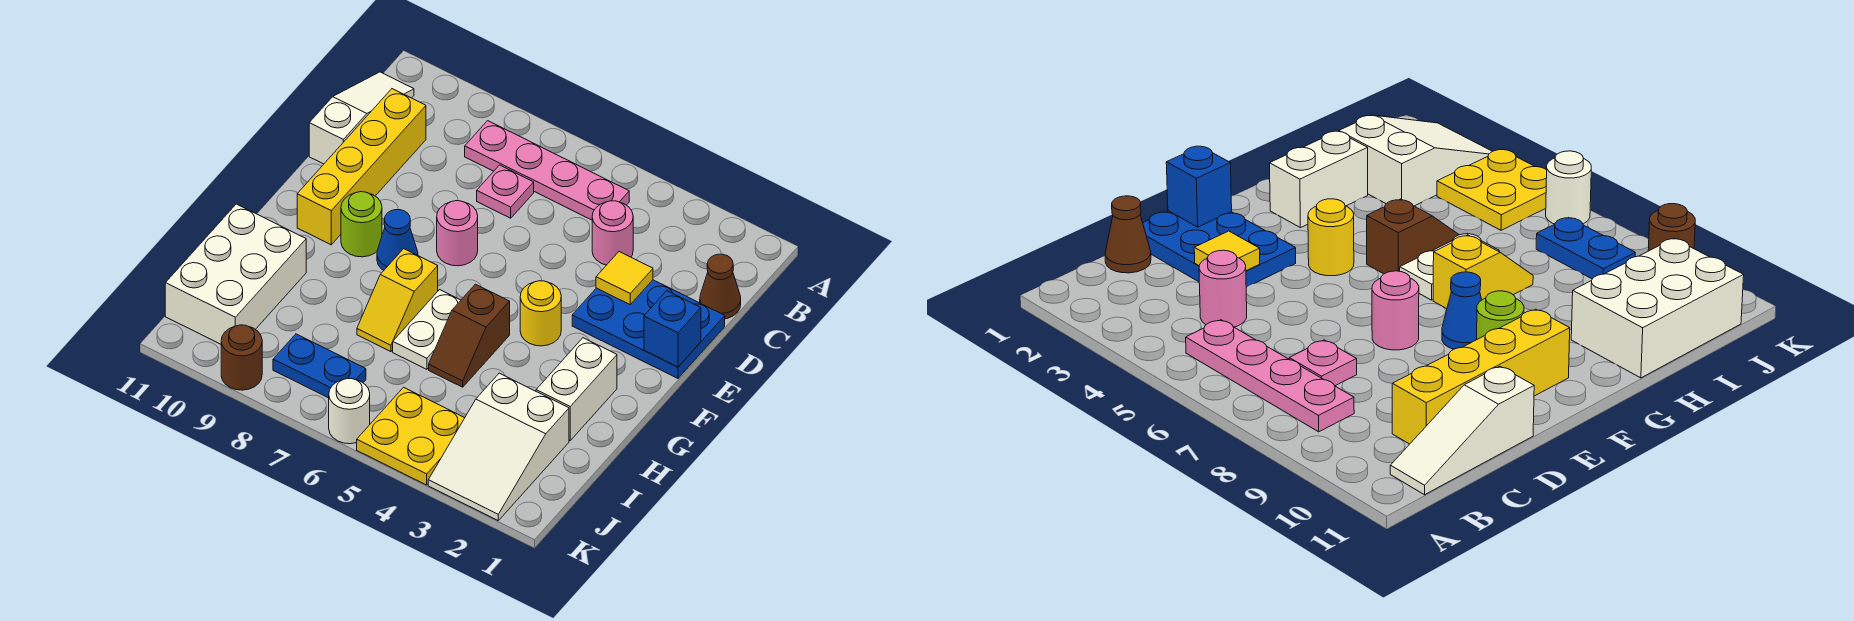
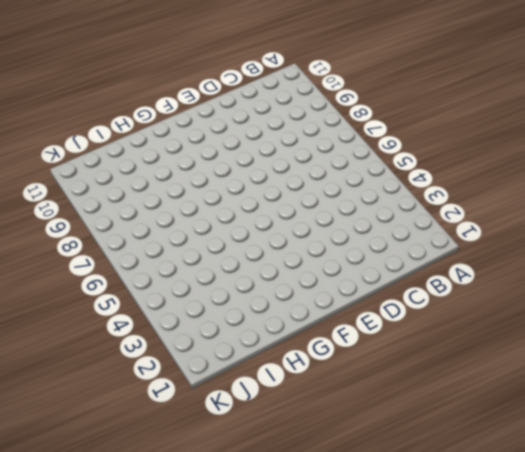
none -> pink plate B5:B8 level 1
none -> white slope B11:D11 level 1 top D
none -> brown cone C1 level 1

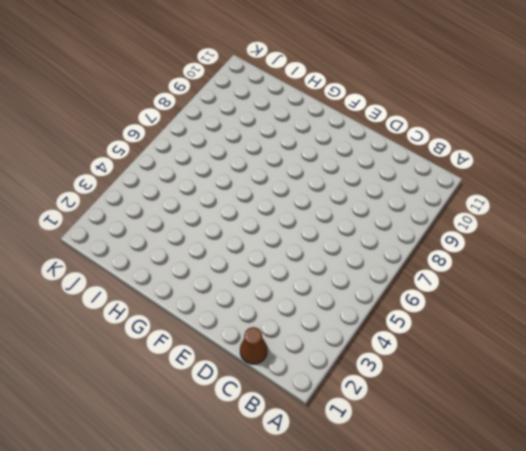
none -> pink plate B5:B8 level 1
none -> white slope B11:D11 level 1 top D
none -> pink round brick C4 level 1

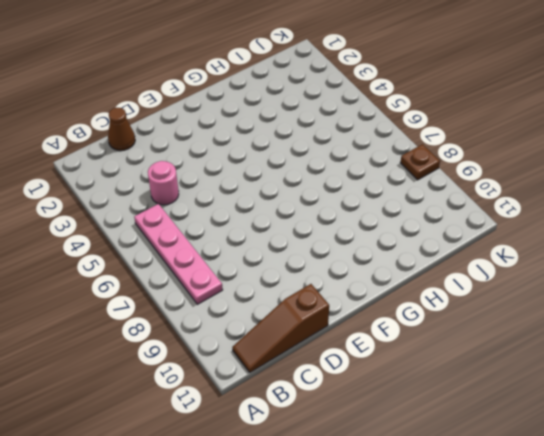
brown slope B11:D11 level 1 top D -> white slope B11:D11 level 1 top D
brown plate K8 level 1 -> none
none -> pink plate C7 level 1
none -> yellow brick C10:F10 level 1
none -> blue plate D1:E3 level 1

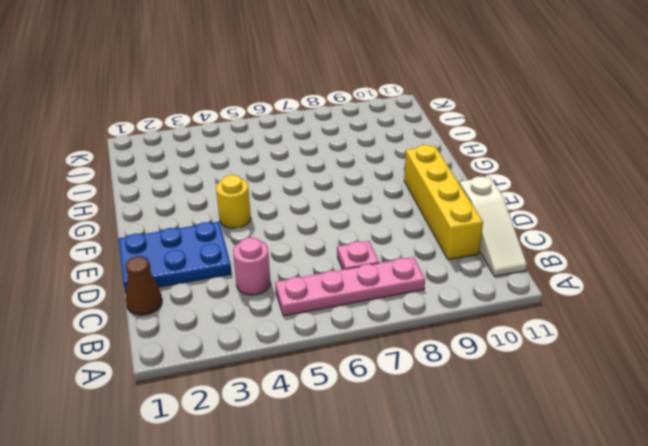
none -> pink round brick E7 level 1
none -> blue cone F8 level 1
none -> lime round brick F9 level 1

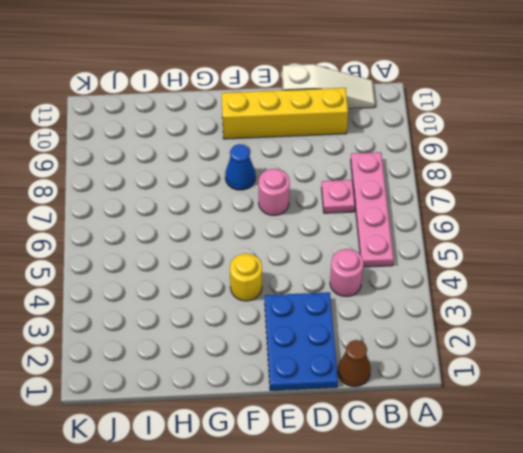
none -> lime round brick F9 level 1
none -> white brick G2:H2 level 1
none -> brown slope G5:H5 level 1 top G

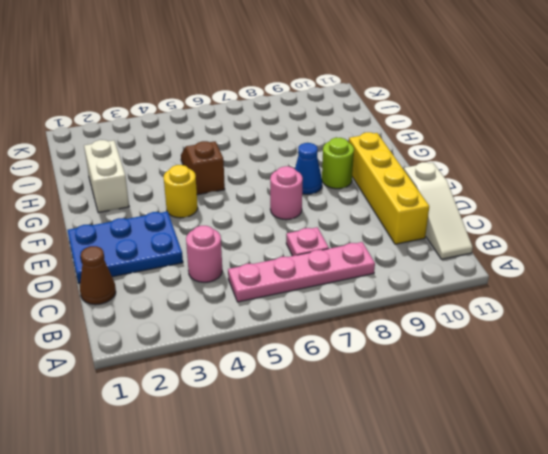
none -> white plate G6:H6 level 1
none -> yellow slope G7:H7 level 1 top G
none -> white brick H10:J11 level 1

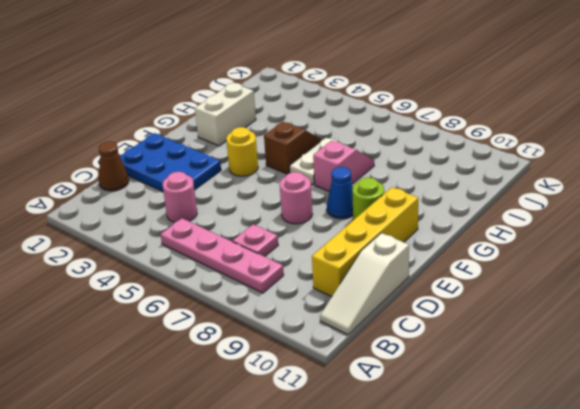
pink slope G7:H7 level 1 top G -> yellow slope G7:H7 level 1 top G
none -> white brick H10:J11 level 1
none -> white slope I2:K3 level 1 top I
none -> yellow plate J4:K5 level 1

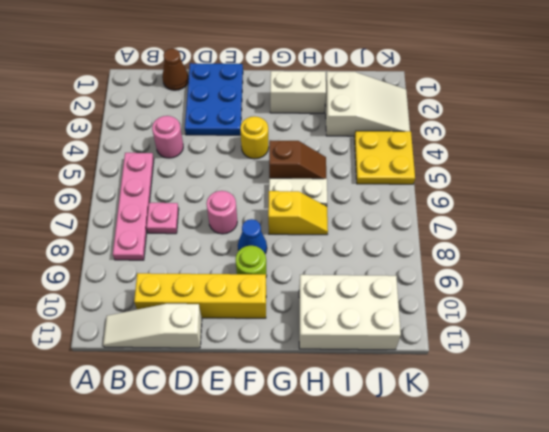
none -> blue plate J7:J8 level 1
none -> white round brick K6 level 1
none -> brown round brick K9 level 1

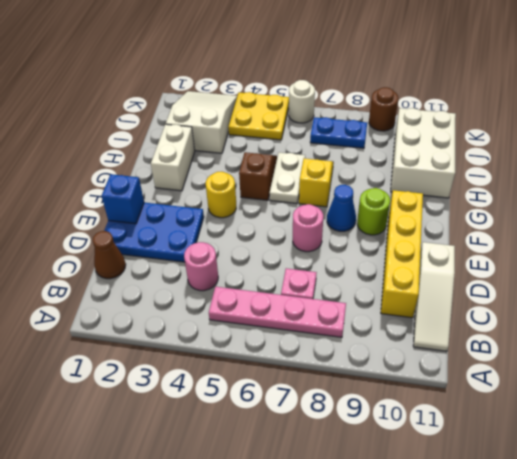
none -> yellow tile D3 level 2

